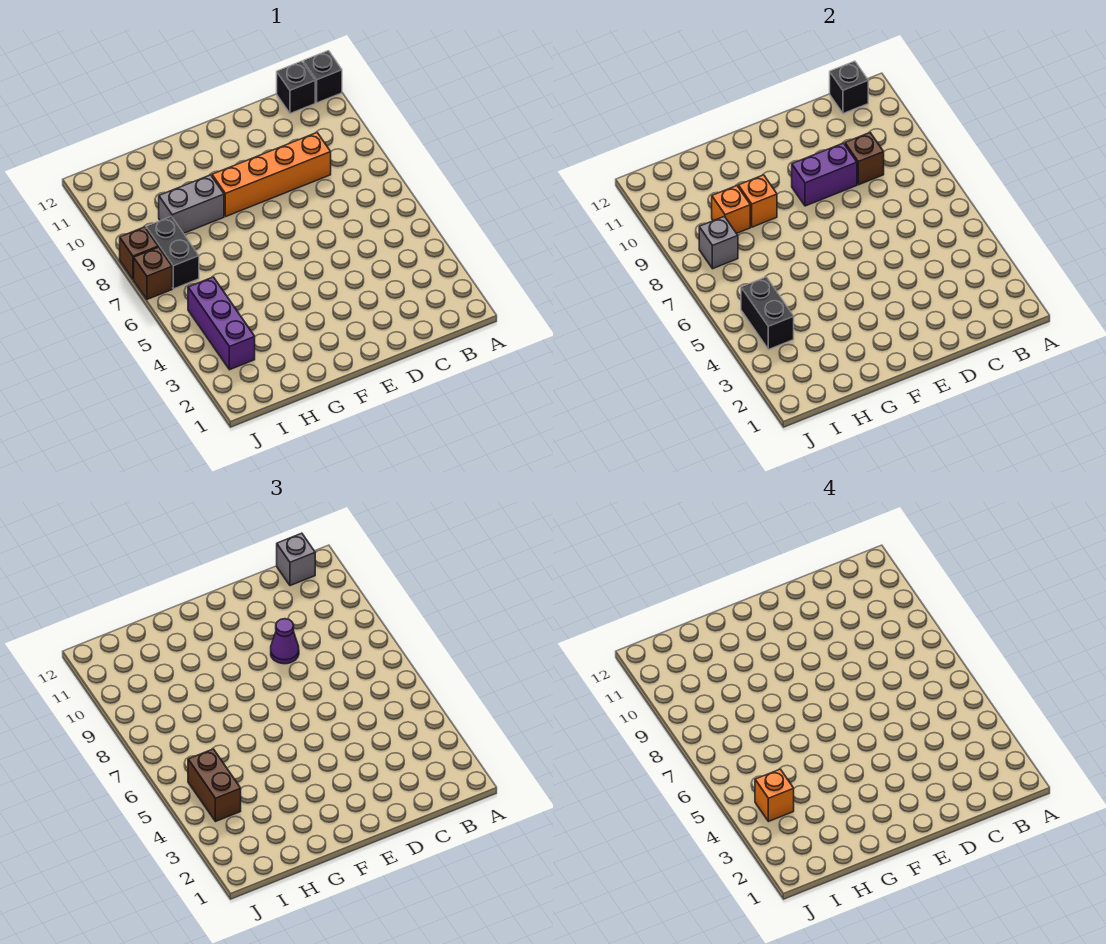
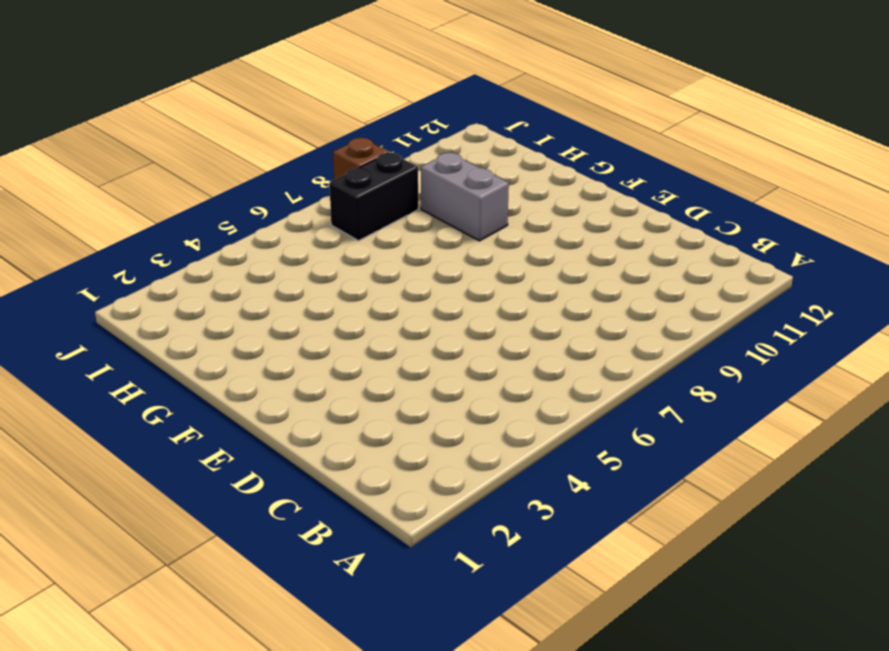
none -> black brick A12 level 1
none -> black brick B12 level 1
none -> orange brick C9:F9 level 1

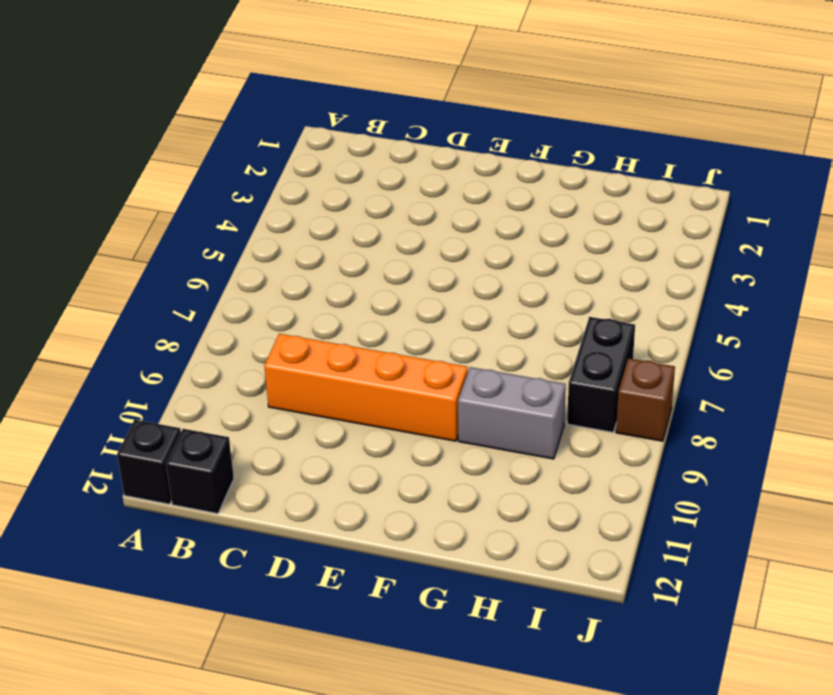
none -> purple brick I3:I5 level 1
none -> brown brick J7 level 1
none -> black brick B12 level 2

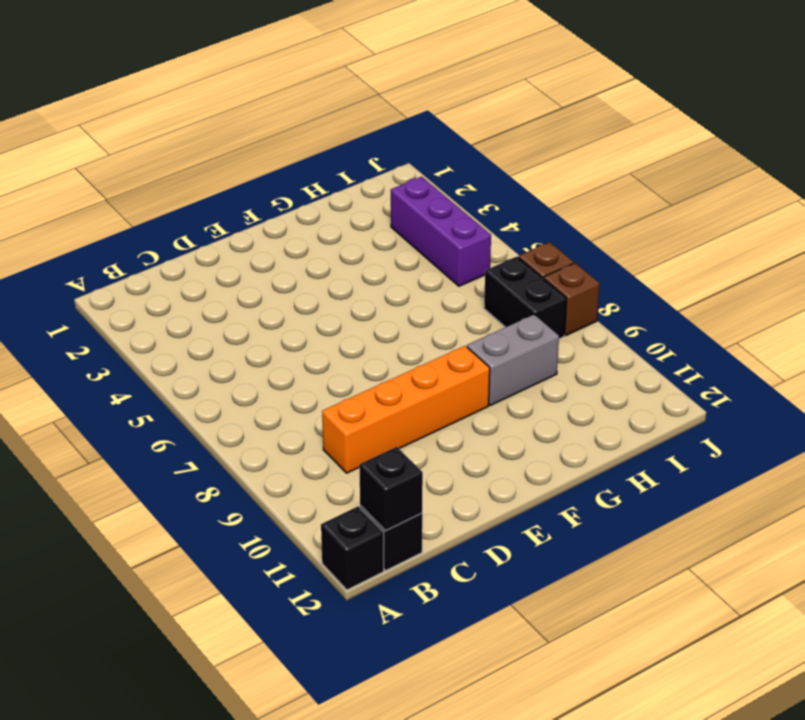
none -> brown brick C9 level 2
none -> purple brick D9:E9 level 2
none -> orange brick G9 level 2

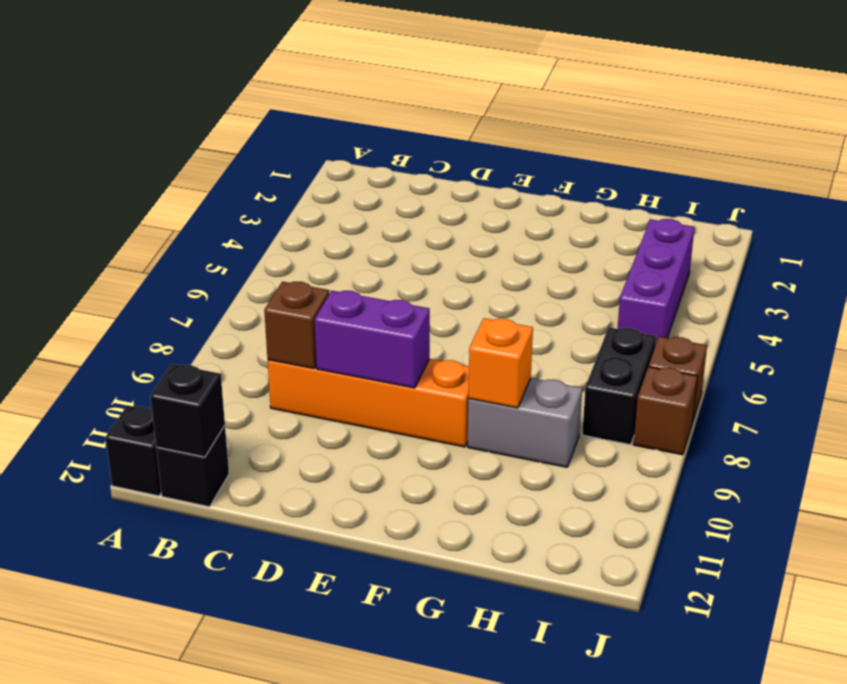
none -> orange brick H9 level 2
none -> black brick I4:I5 level 2
none -> grey brick I8 level 2

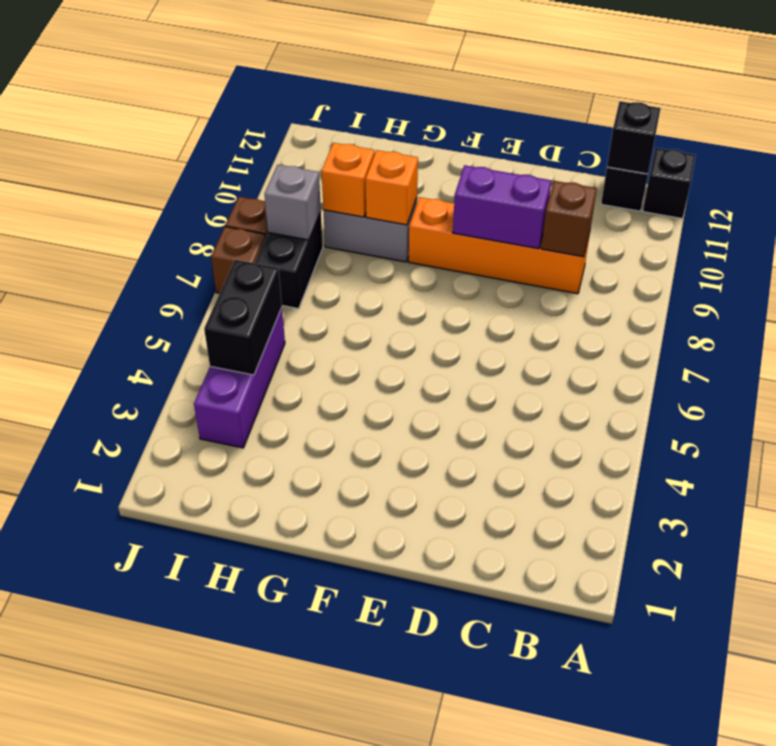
none -> grey brick B12 level 3
none -> purple cone D9 level 3
none -> brown brick I4:I5 level 3

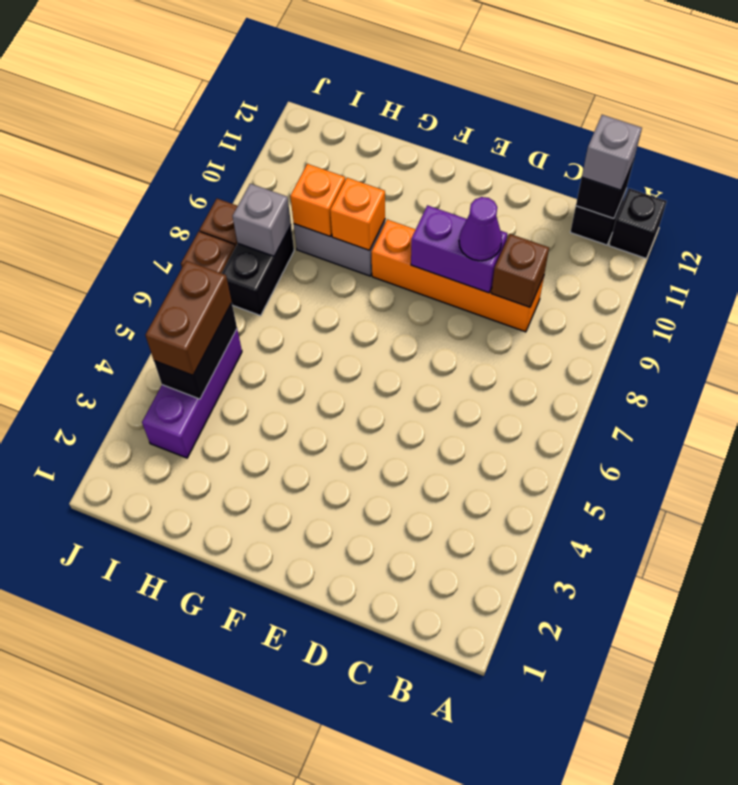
none -> orange brick I4 level 4

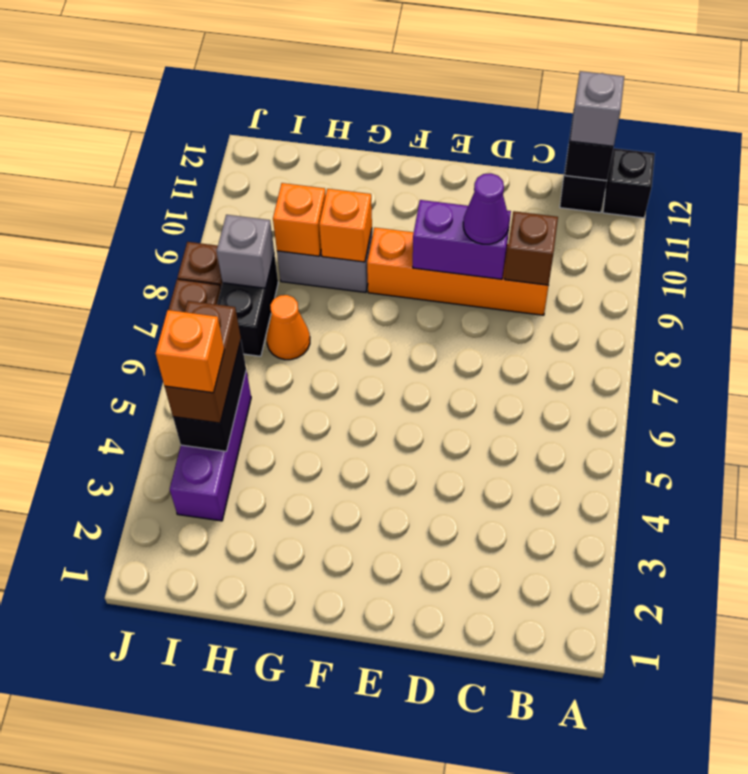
orange cone H7 level 1 -> none

